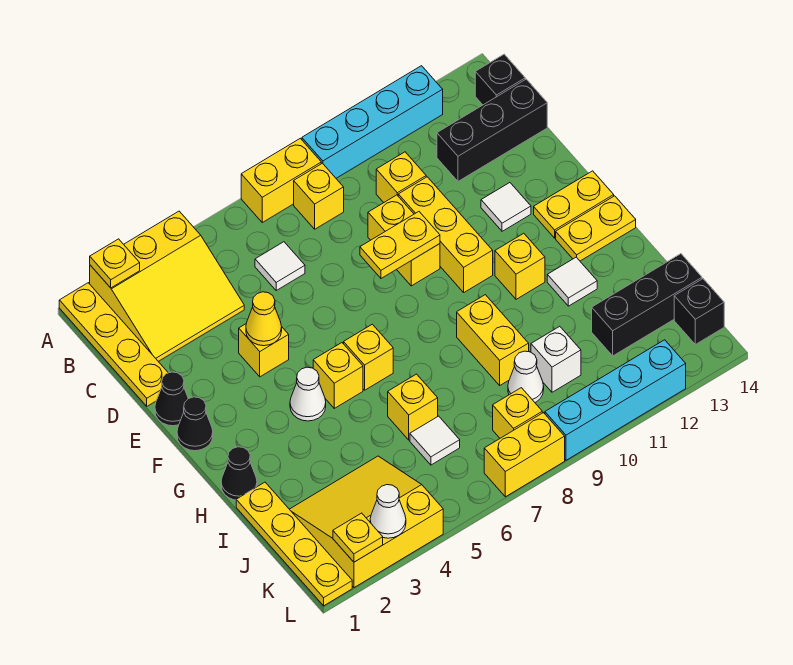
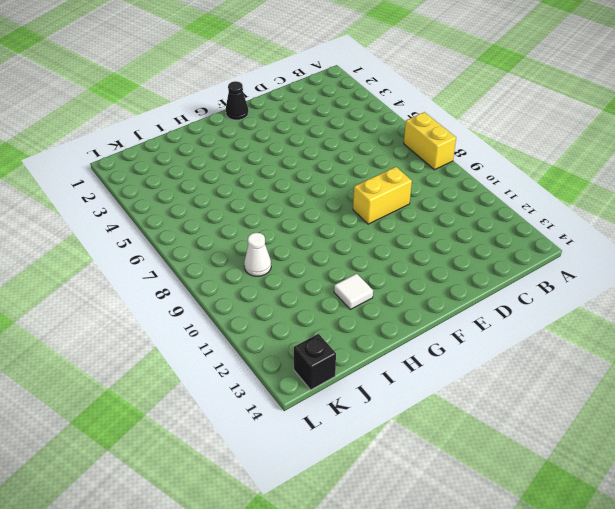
none -> yellow plate A1:D1 level 1
none -> yellow slope A2:C4 level 1 top A
none -> cyan brick A9:A12 level 1
none -> yellow brick B8 level 1

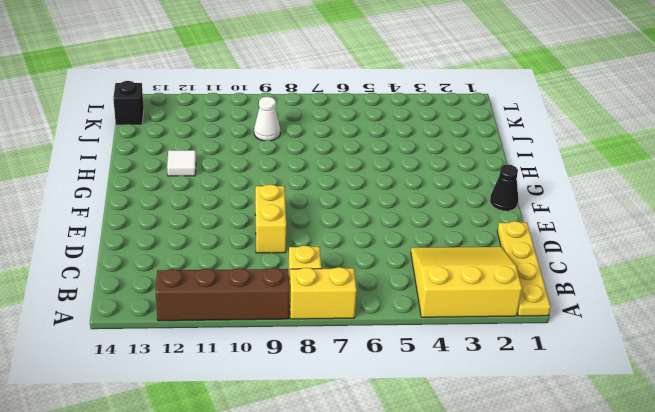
brown brick A9:A12 level 1 -> cyan brick A9:A12 level 1
none -> black brick B14 level 1
none -> white tile C6 level 1
none -> yellow brick C10 level 1
none -> black brick C12:C14 level 1

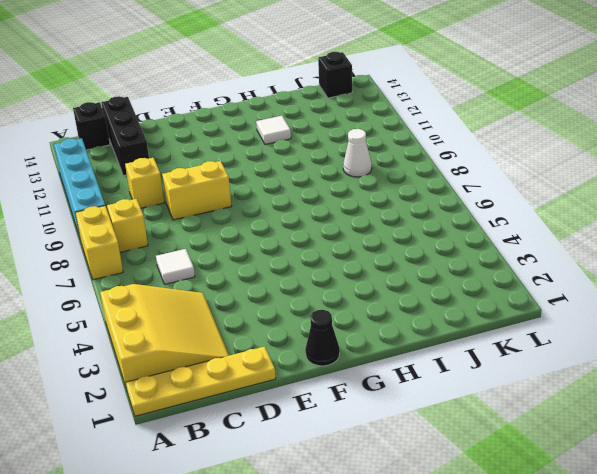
none -> yellow brick D10:F10 level 1
none -> black cone E1 level 1
none -> yellow brick E4 level 1
none -> white tile E12 level 1

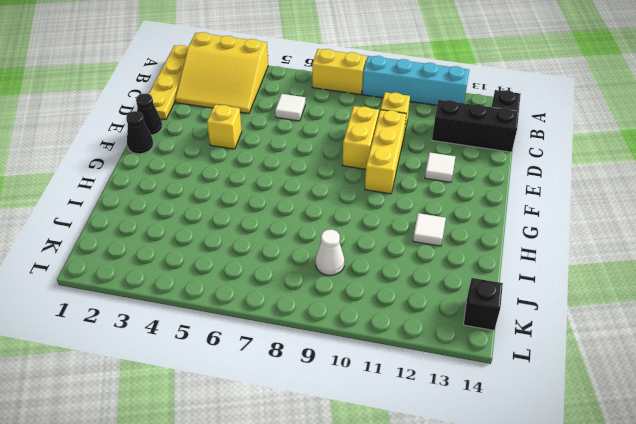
none -> yellow brick B8 level 1
none -> yellow plate F13:F14 level 1
none -> white cone G4 level 1
none -> yellow brick G5 level 1

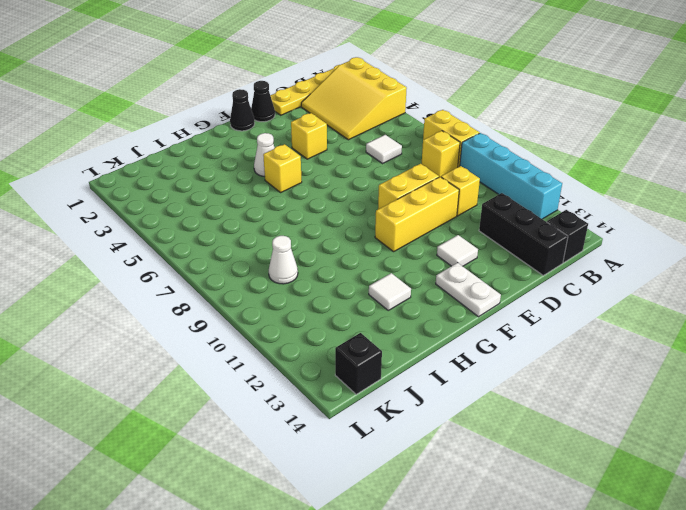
white plate F13:F14 level 1 -> yellow plate F13:F14 level 1
none -> yellow brick G6 level 1
none -> yellow brick G11 level 1
none -> yellow plate G13:G14 level 1
none -> black cone H1 level 1

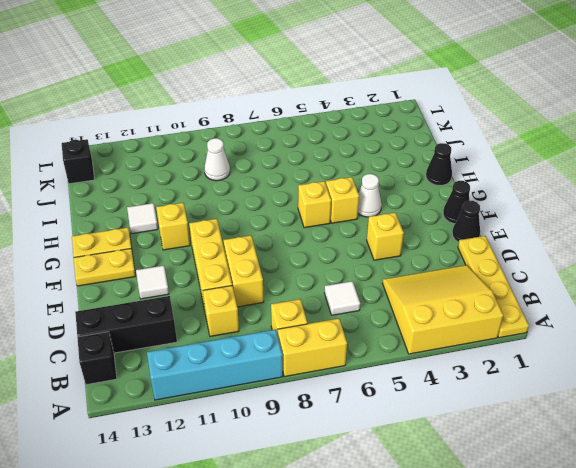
none -> yellow brick H9:I9 level 1
none -> yellow plate I1:L1 level 1
none -> yellow brick I6 level 1
none -> yellow slope J2:L4 level 1 top L

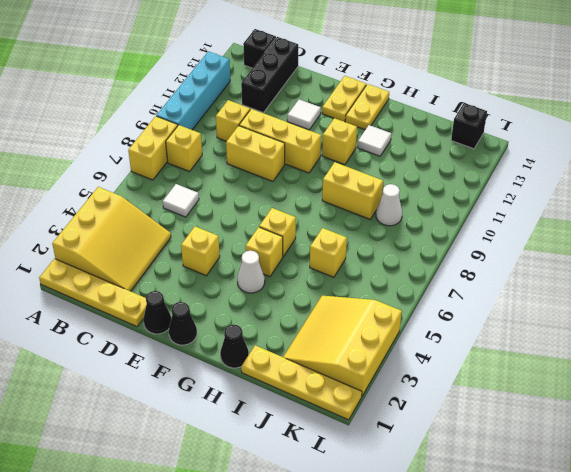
none -> white tile J6 level 1
none -> white brick J10 level 1
none -> black brick J12:J14 level 1
none -> yellow brick K8 level 1

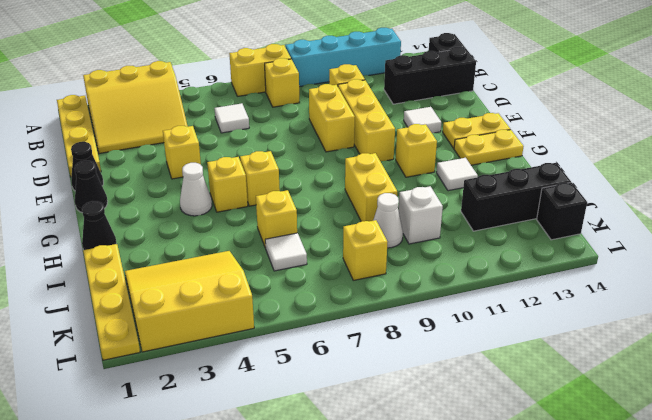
none -> yellow brick L7:L8 level 1
none -> cyan brick L9:L12 level 1
none -> yellow plate A2 level 2
none -> yellow cone E4 level 2

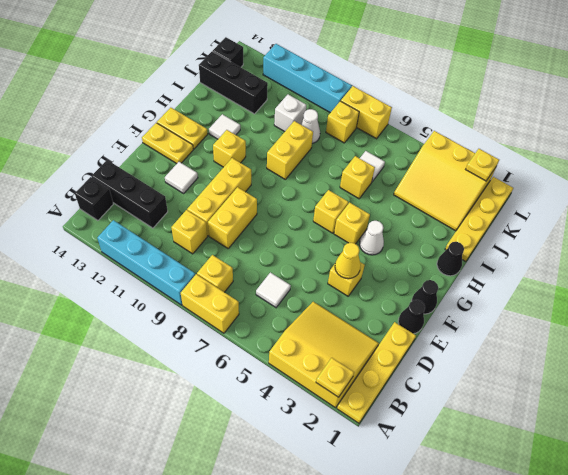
none -> yellow plate E8:E9 level 2
none -> white cone L3 level 2

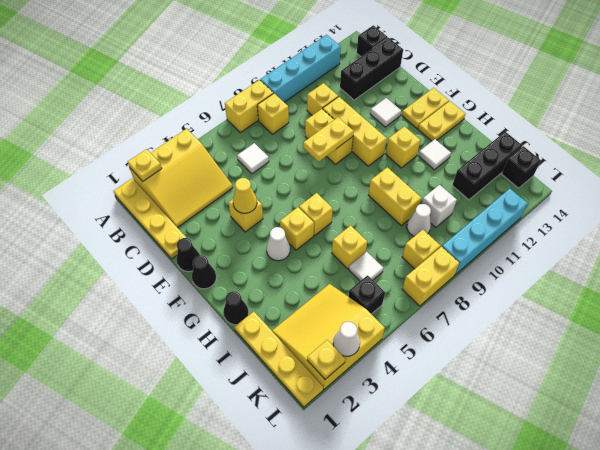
black brick K5 level 1 -> none

